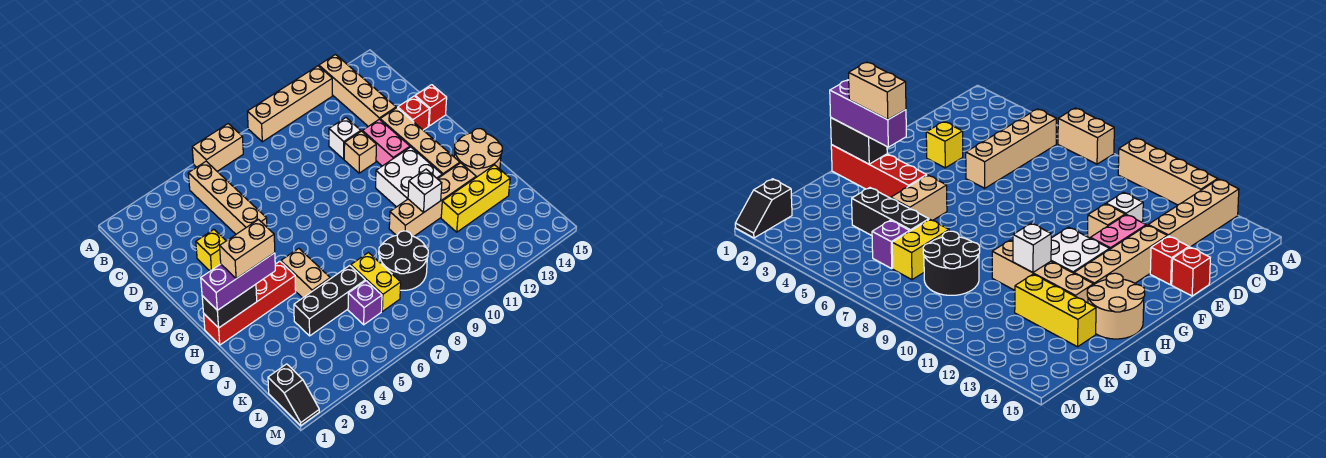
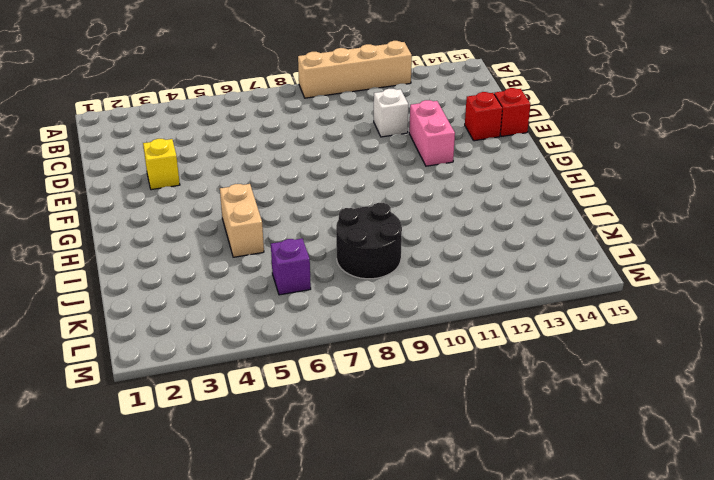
none -> tan brick A6:A7 level 1
none -> tan brick A13:D13 level 1
none -> tan brick B5:E5 level 1

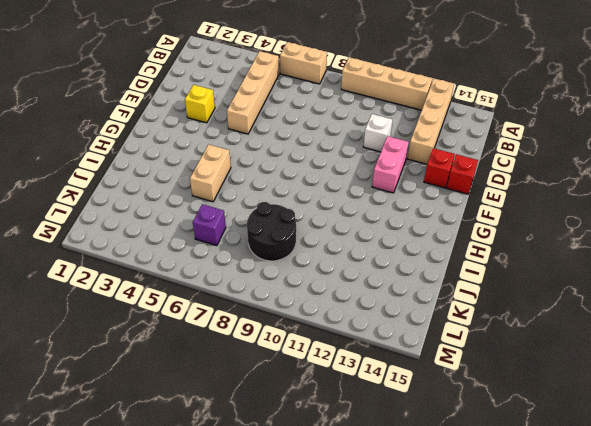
none -> tan brick E11 level 1
none -> tan brick E13:H13 level 1
none -> white brick G11:H12 level 1

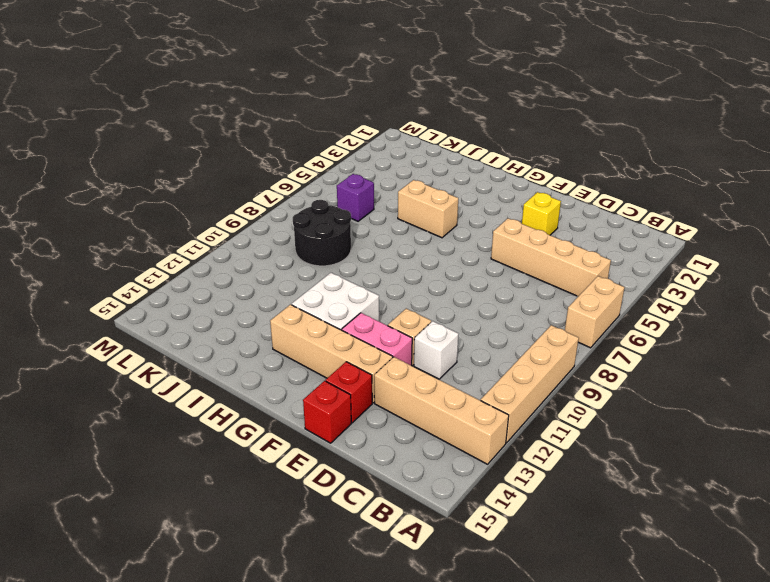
none -> red brick H1:H4 level 1
none -> tan round brick H14:I15 level 1
none -> tan brick I10:I13 level 1

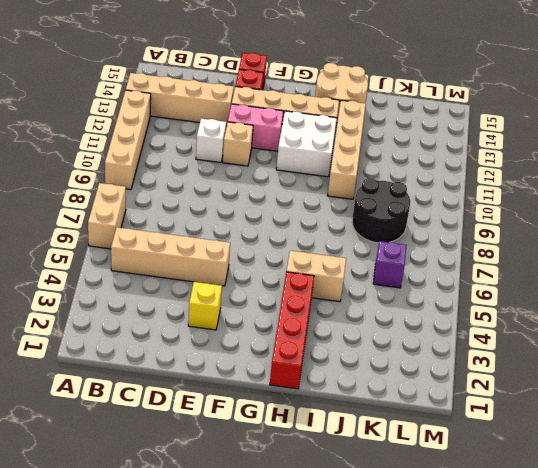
none -> black brick J4:J6 level 1
none -> yellow brick J7:K7 level 1
none -> yellow brick J12:J14 level 1

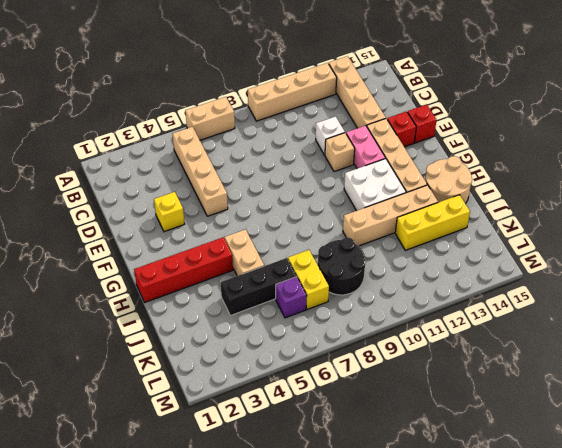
none -> black slope L1:M1 level 1 top L
none -> black brick H1:H2 level 2
none -> white brick I11 level 2

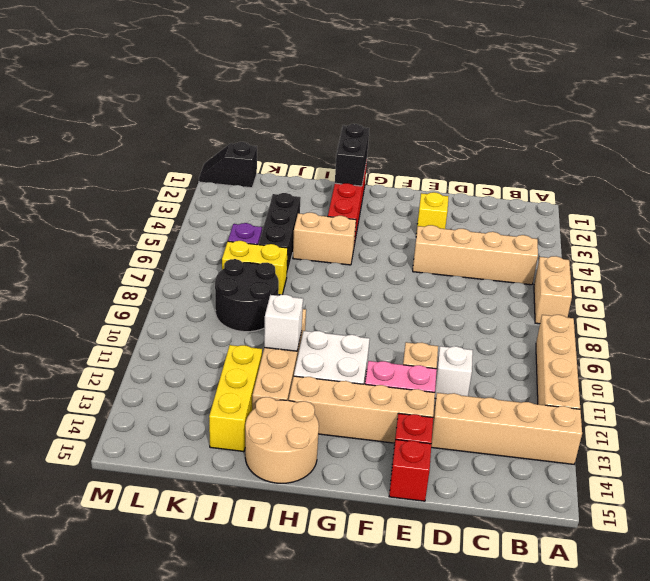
none -> purple brick H1:H3 level 3
none -> tan brick H2:H3 level 4

